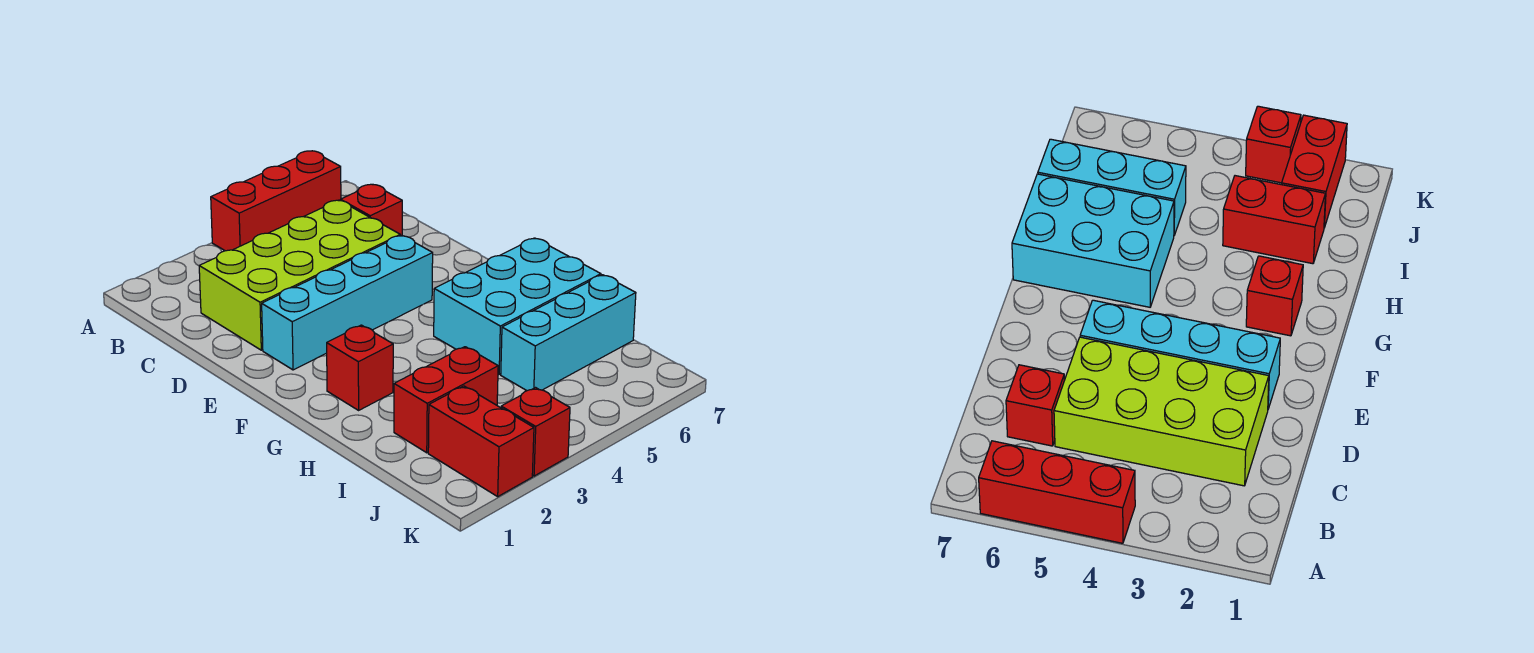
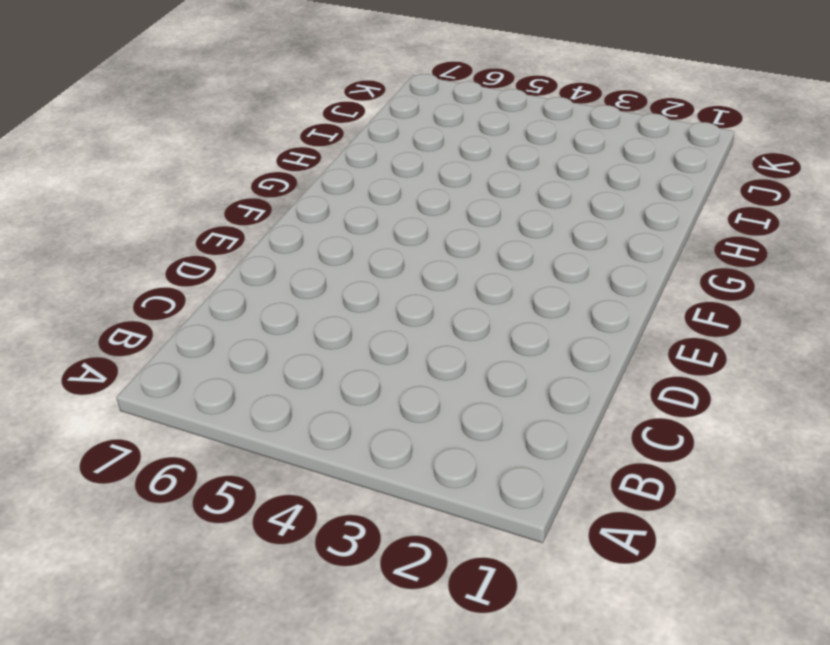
none -> red brick A4:A6 level 1
none -> lime brick C2:D5 level 1

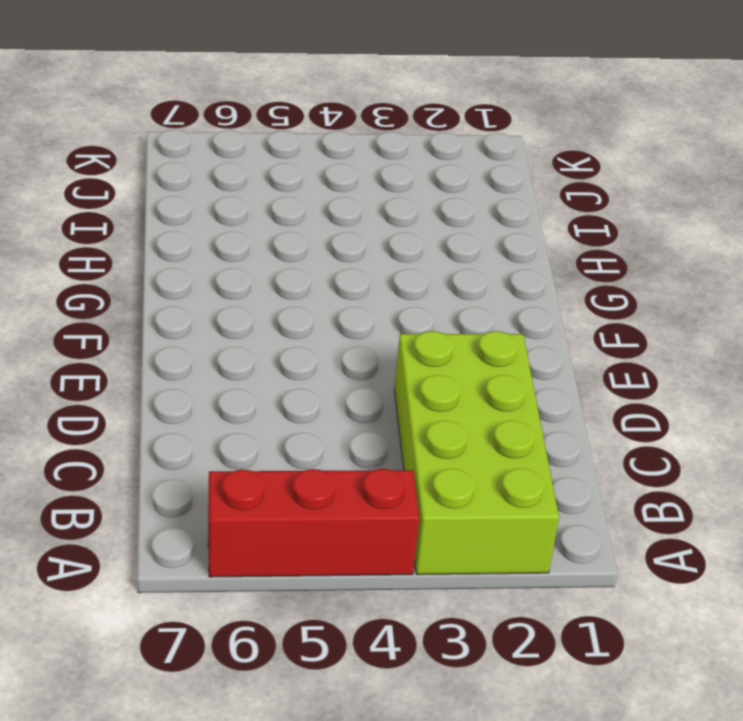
lime brick A2:D3 level 1 -> lime brick C2:D5 level 1
none -> red brick C6 level 1
none -> cyan brick E2:E5 level 1

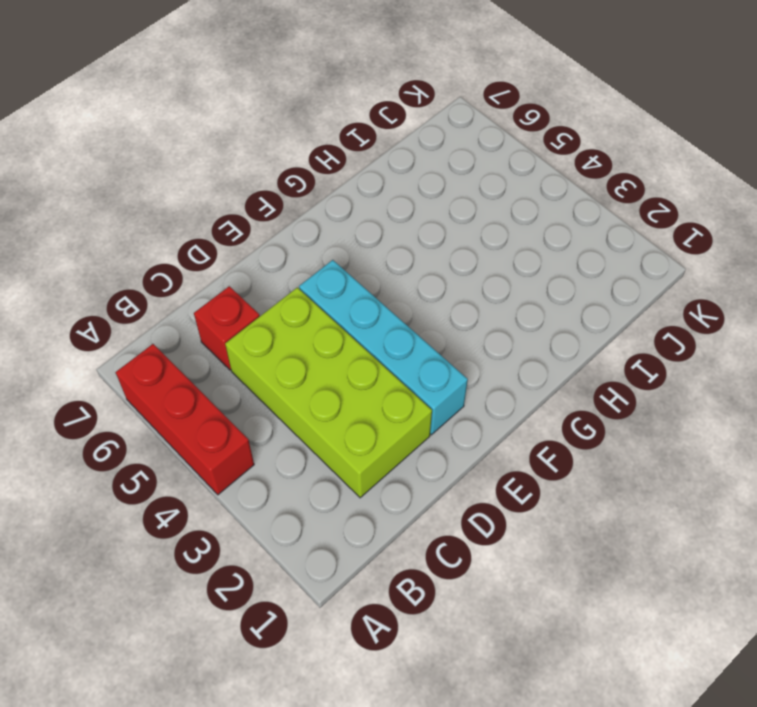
none -> red brick G2 level 1
none -> cyan brick G5:H7 level 1

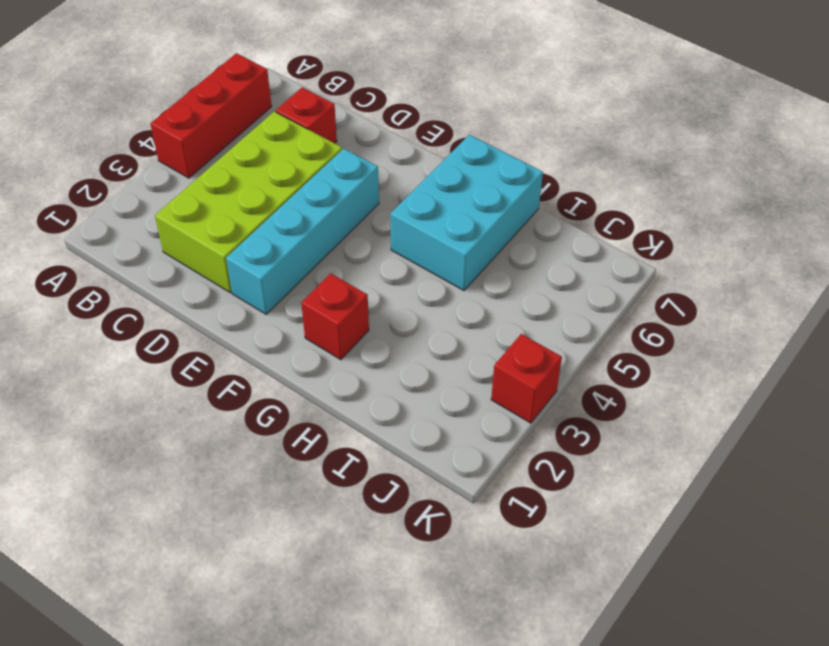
none -> red brick I2:I3 level 1
none -> cyan brick I5:I7 level 1

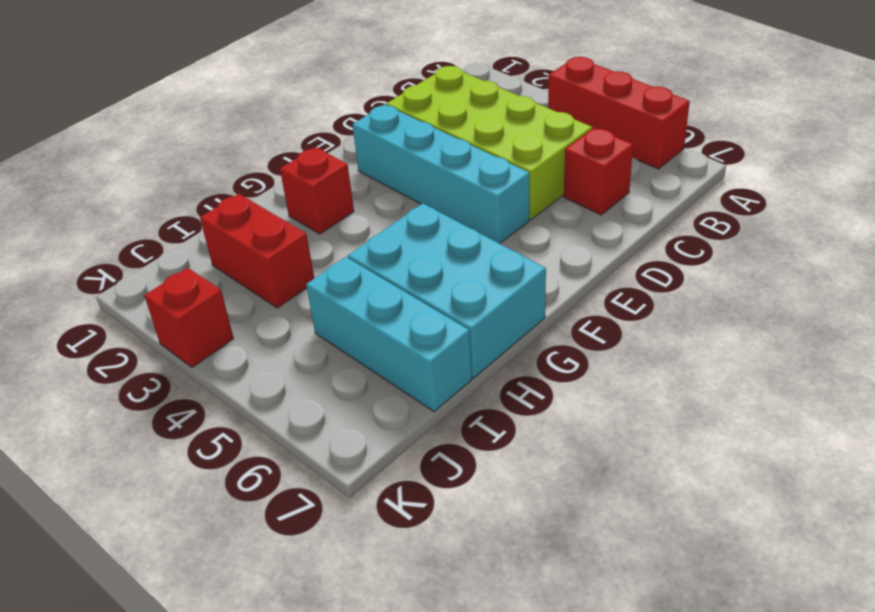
none -> red brick J2:K2 level 1

